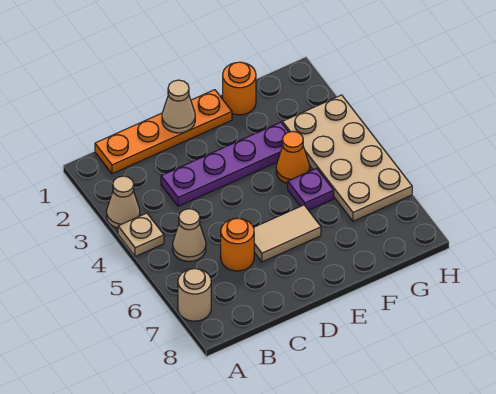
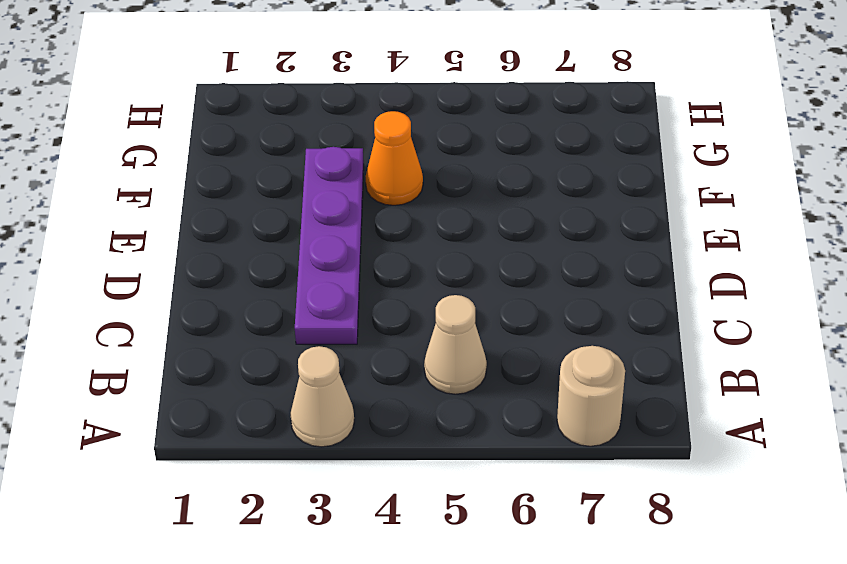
none -> tan plate A4 level 1
none -> orange plate B1:E1 level 1
none -> orange round brick C6 level 1

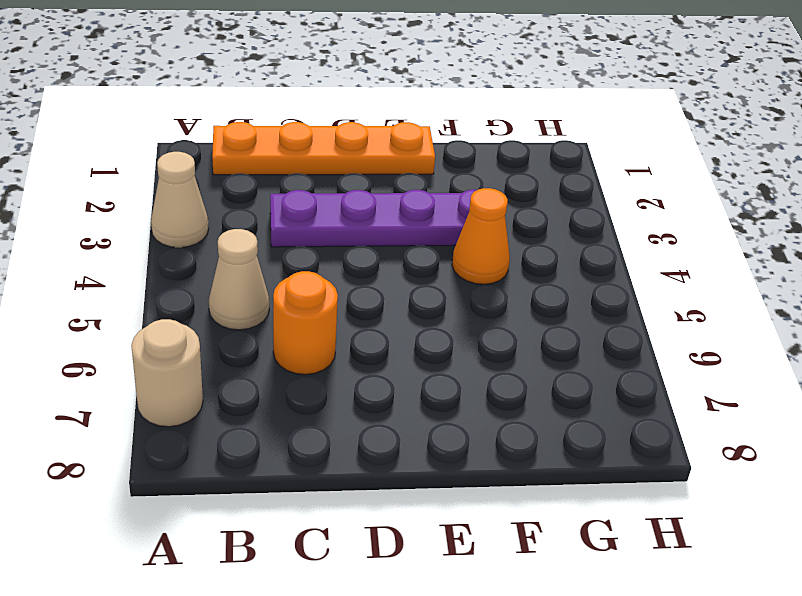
none -> tan plate A4 level 1
none -> tan tile D6:E6 level 1
none -> orange round brick F1 level 1

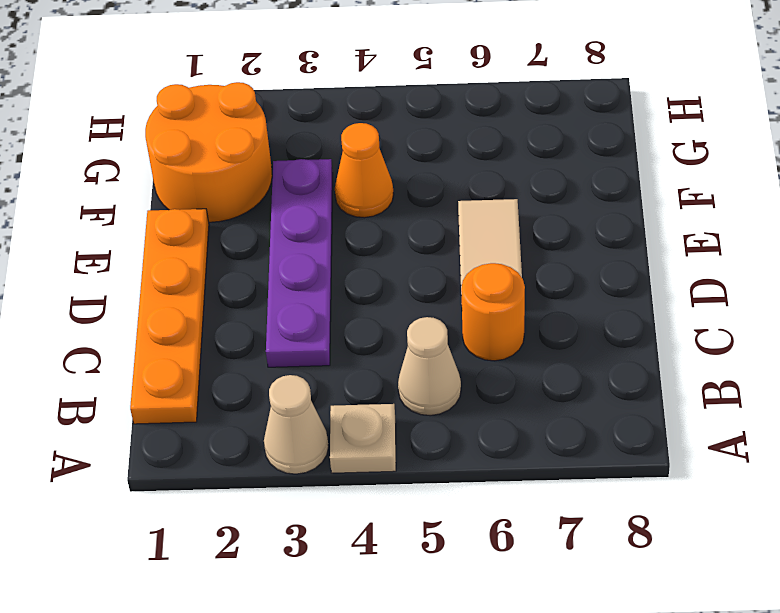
orange round brick F1:G2 level 1 -> orange round brick F1 level 1
none -> tan round brick A7 level 1
none -> purple plate F5 level 1
none -> tan plate G3:H6 level 1

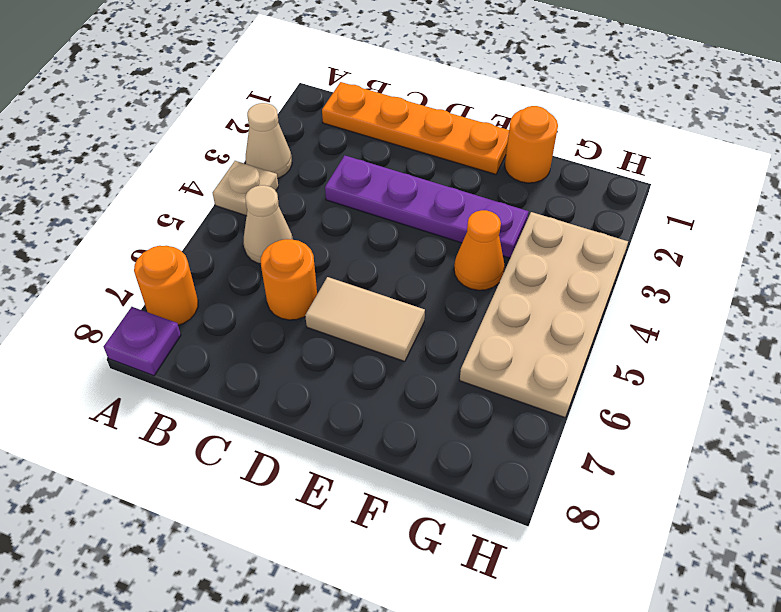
orange round brick A7 level 1 -> tan round brick A7 level 1
purple plate A8 level 1 -> purple plate F5 level 1
none -> tan cone D1 level 2

